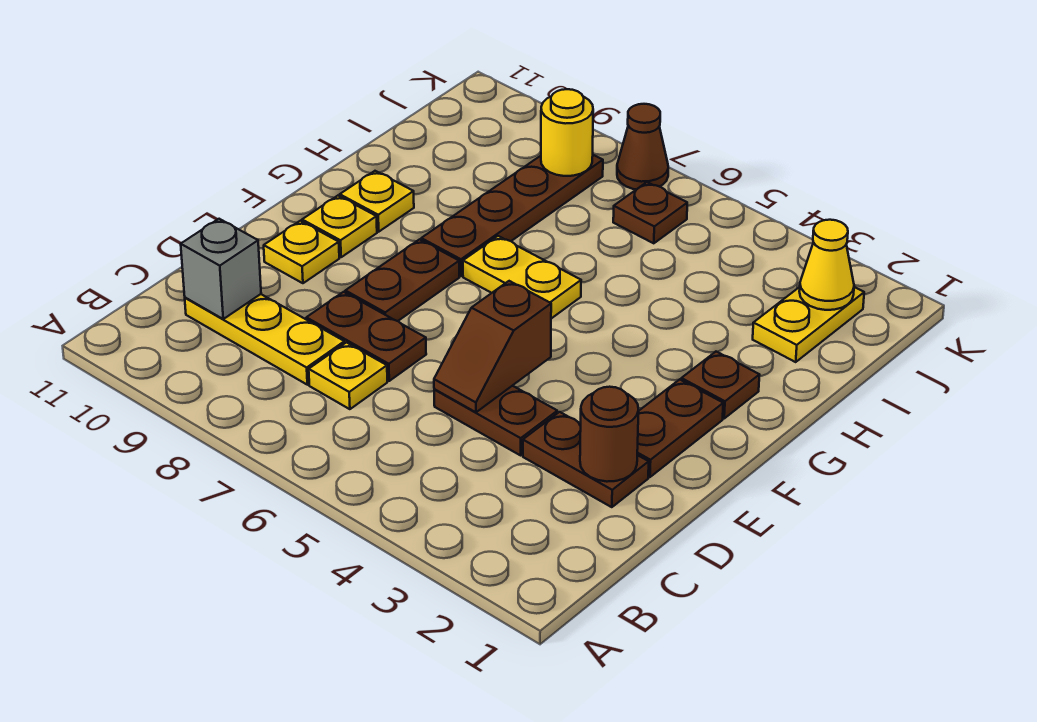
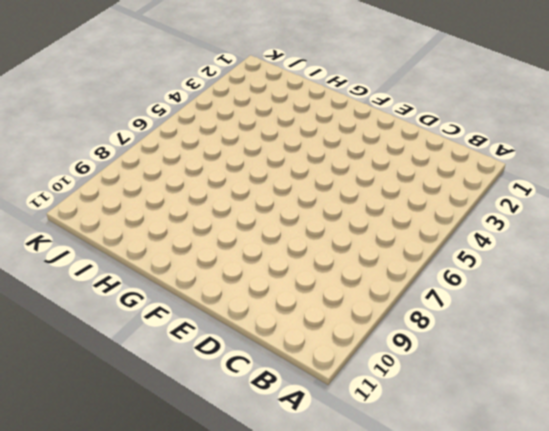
none -> yellow plate C7 level 1
none -> yellow plate C8:C10 level 1
none -> brown plate D2:D3 level 1

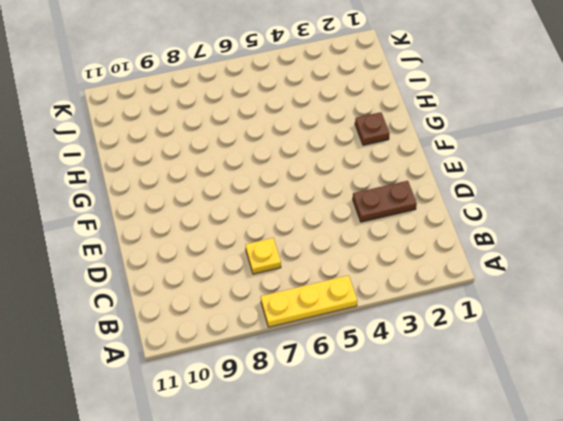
yellow plate A5:A7 level 1 -> yellow plate C8:C10 level 1
none -> brown plate D4:D5 level 1
none -> brown plate D7:D8 level 1
none -> brown plate E2:F2 level 1

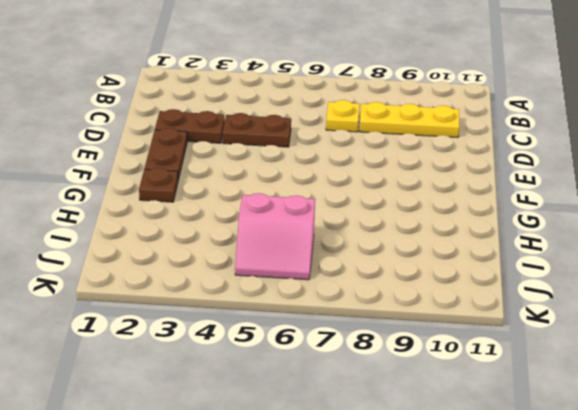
pink slope I5:J6 level 1 top I -> brown plate J6 level 1
none -> brown plate D7:D8 level 1
none -> brown plate E8:F8 level 1
none -> yellow plate E10 level 1

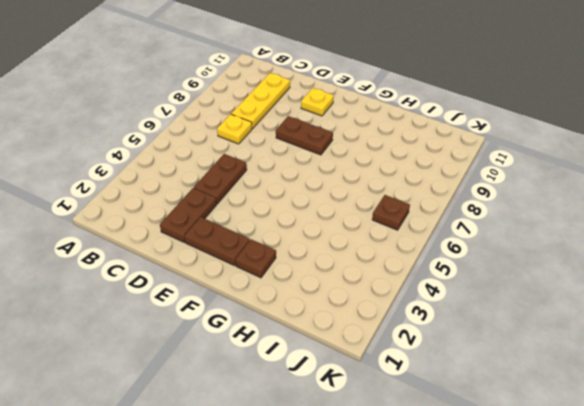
none -> brown plate D7:D8 level 1
none -> yellow plate F10 level 1
none -> yellow plate G6:G7 level 1

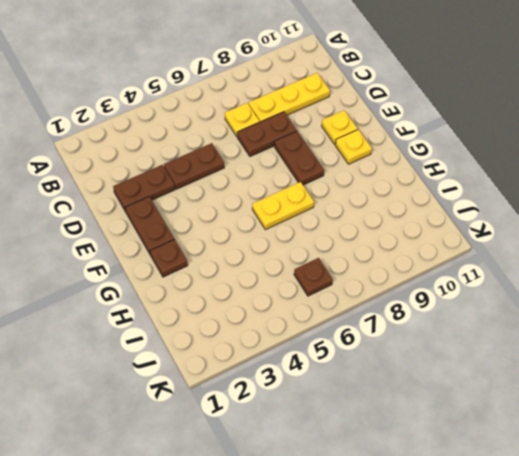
none -> brown plate G8:J8 level 1
none -> yellow plate G10 level 1
none -> yellow plate I2:J2 level 1

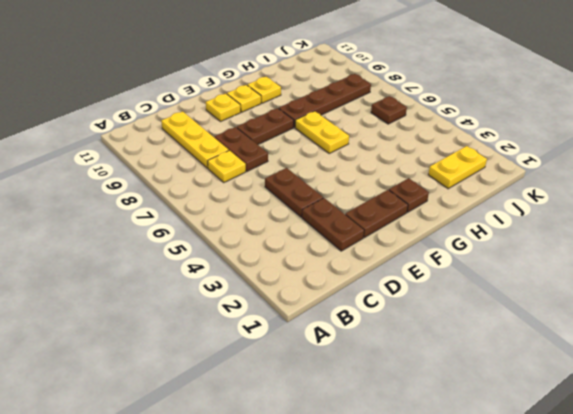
none -> brown cone K7 level 1
none -> grey brick C10 level 2
none -> brown round brick D2 level 2

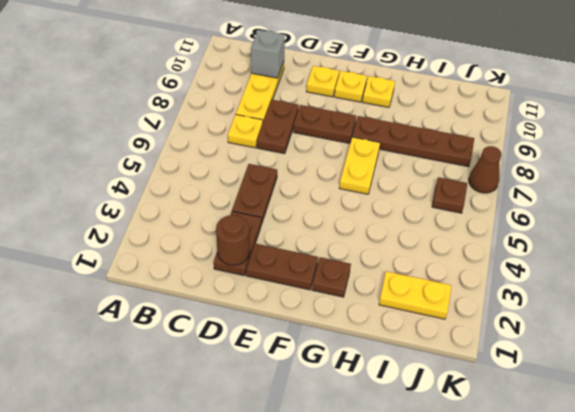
none -> brown slope D5:E5 level 2 top E
none -> yellow cone J2 level 2
none -> yellow round brick J8 level 2

